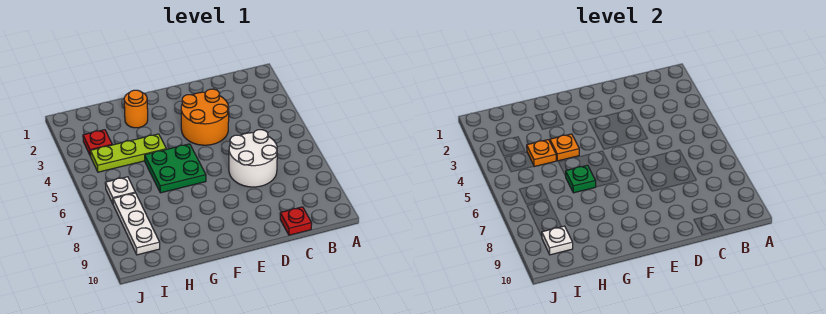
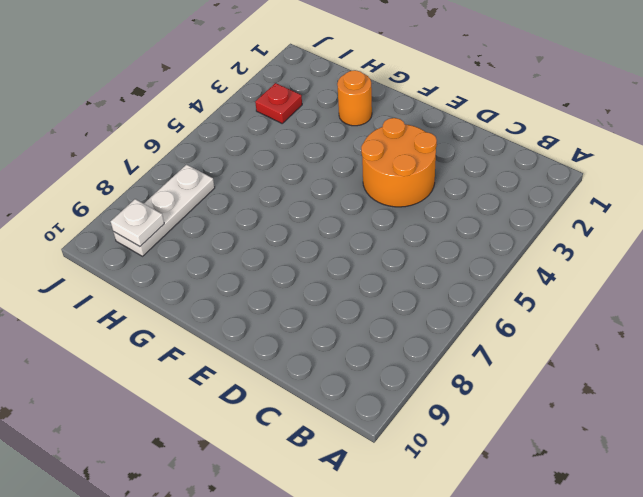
none -> white round brick C6:D7 level 1
none -> red plate C10 level 1
none -> green plate F5:G6 level 1

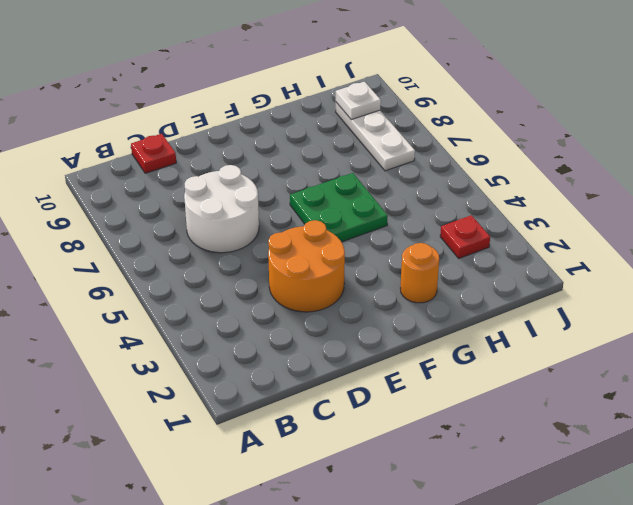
none -> lime plate G4:I4 level 1
none -> white plate I6 level 1
none -> orange plate G4 level 2

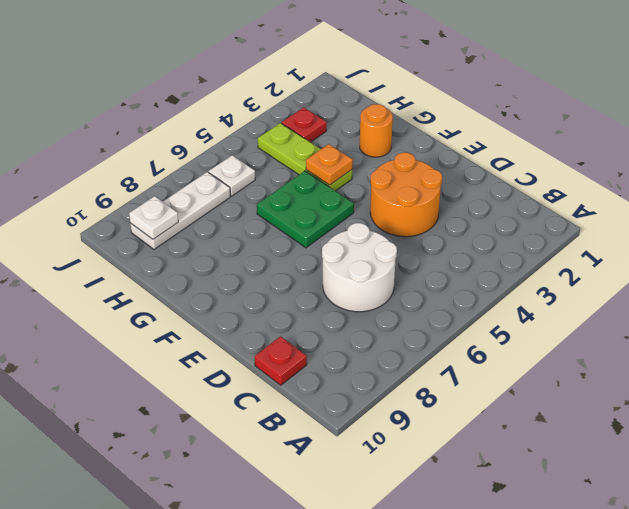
none -> green plate G6 level 2
none -> orange plate H4 level 2

